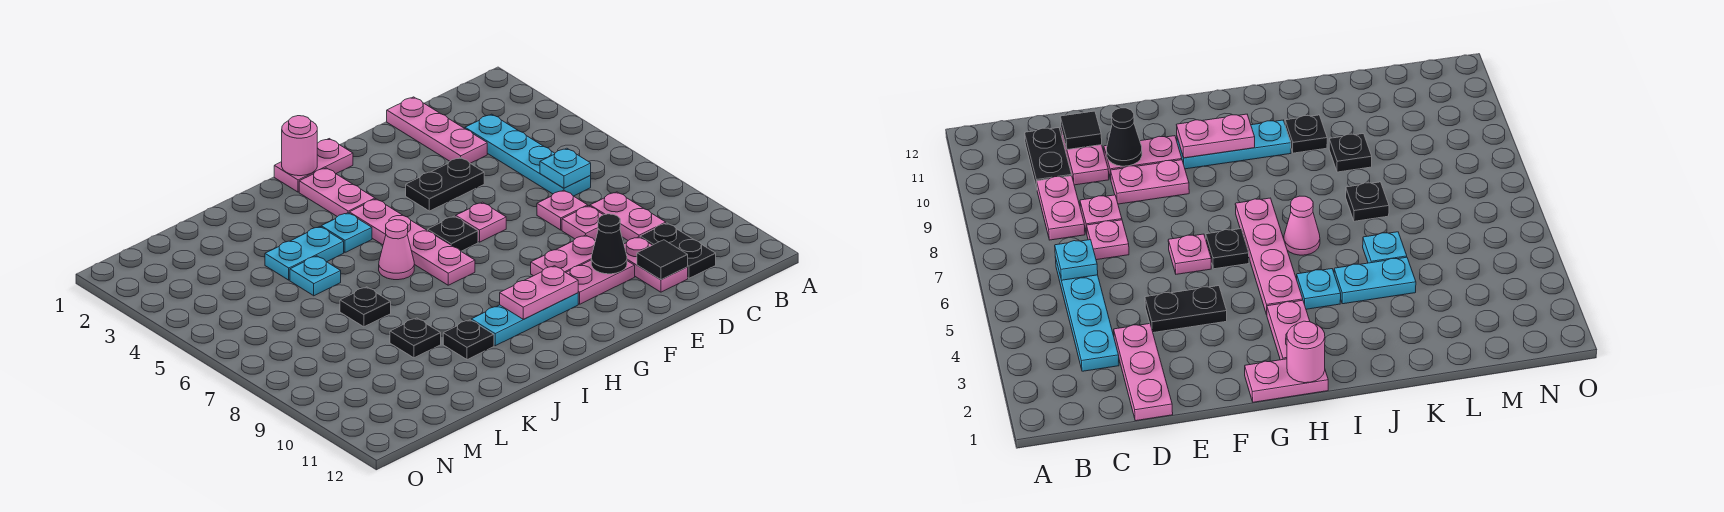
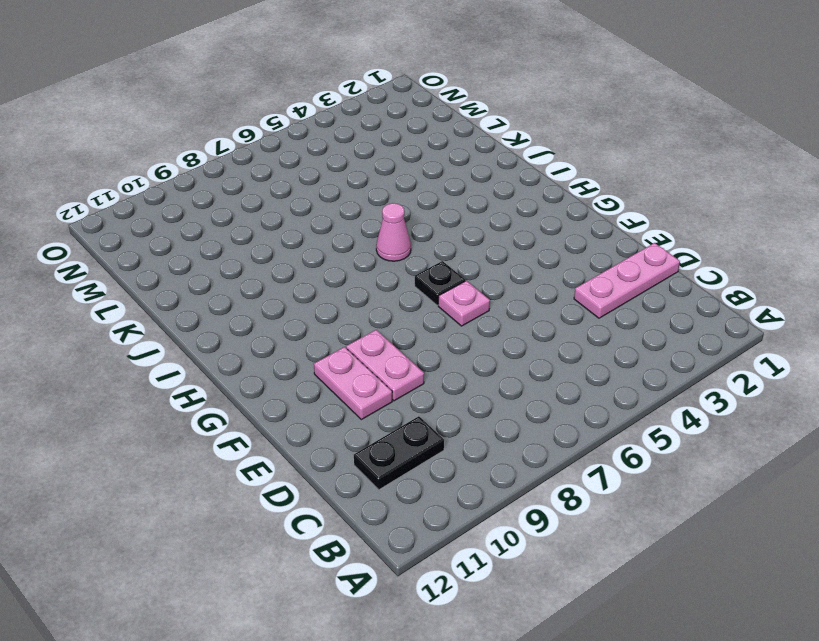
none -> cyan plate C3:C6 level 1
none -> pink plate C8:C9 level 1
none -> pink plate D7 level 1

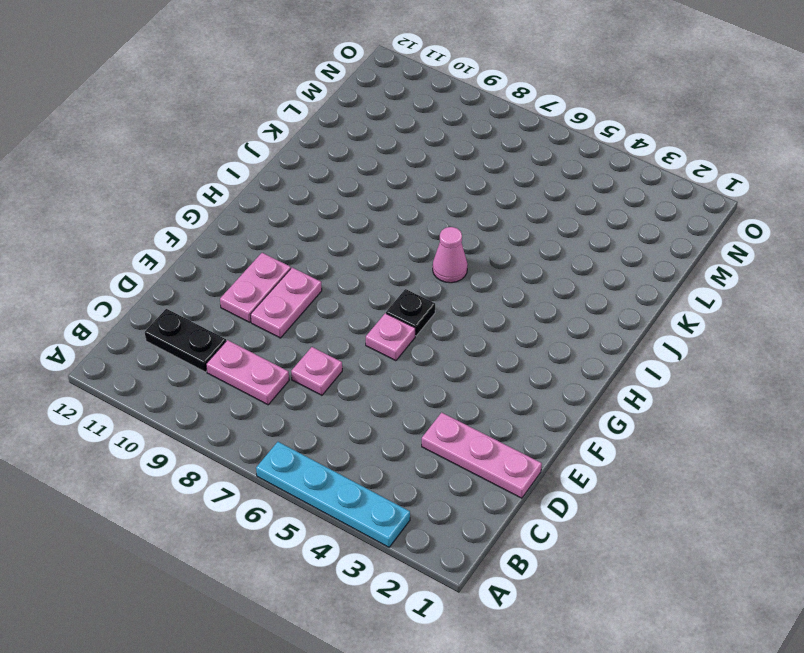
cyan plate A3:A6 level 1 -> cyan plate C3:C6 level 1
none -> pink plate D8 level 1
none -> pink plate D10:D11 level 1
none -> black plate E4:F4 level 1

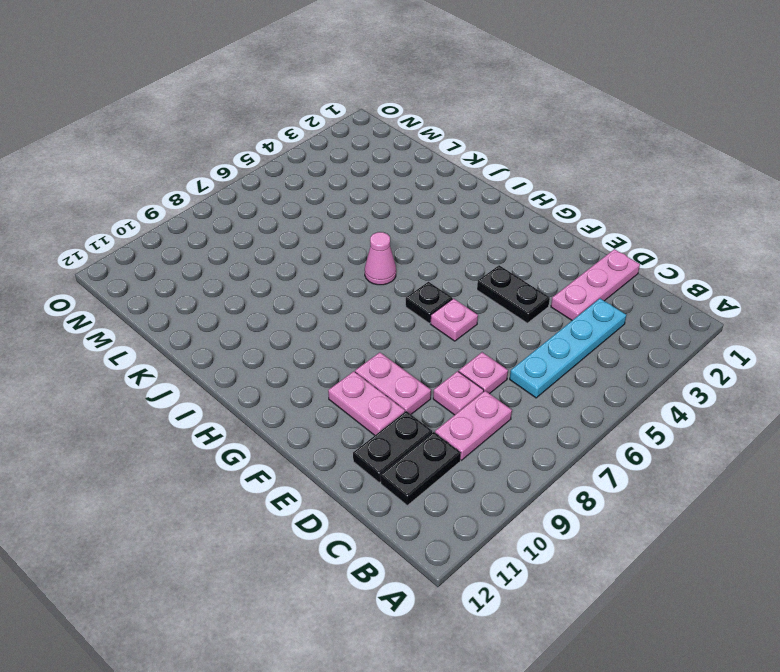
black plate D10:D11 level 1 -> pink plate D10:D11 level 1
none -> pink plate G1:H1 level 1
none -> cyan plate G10:I10 level 1
none -> pink plate H2:H3 level 1

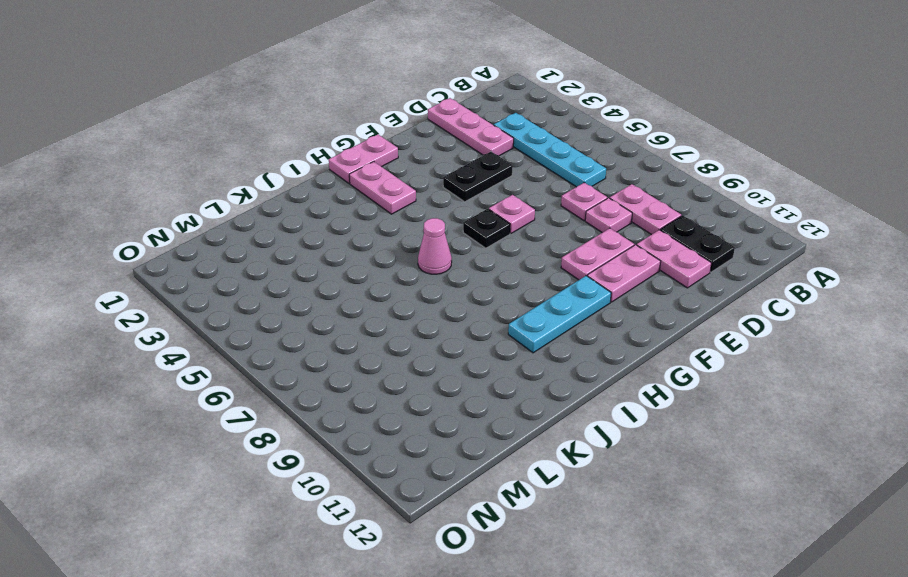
none -> pink plate H4:H7 level 1
none -> cyan plate I4 level 1
none -> cyan plate J4:K4 level 1

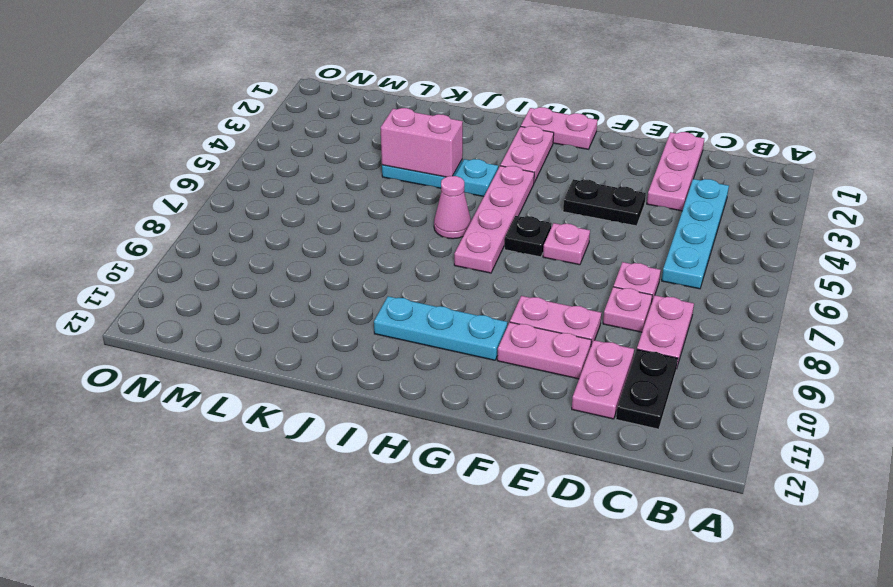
pink brick J4:K4 level 2 -> none
none -> black plate J10 level 1
none -> cyan plate K5 level 1
none -> black plate K7 level 1

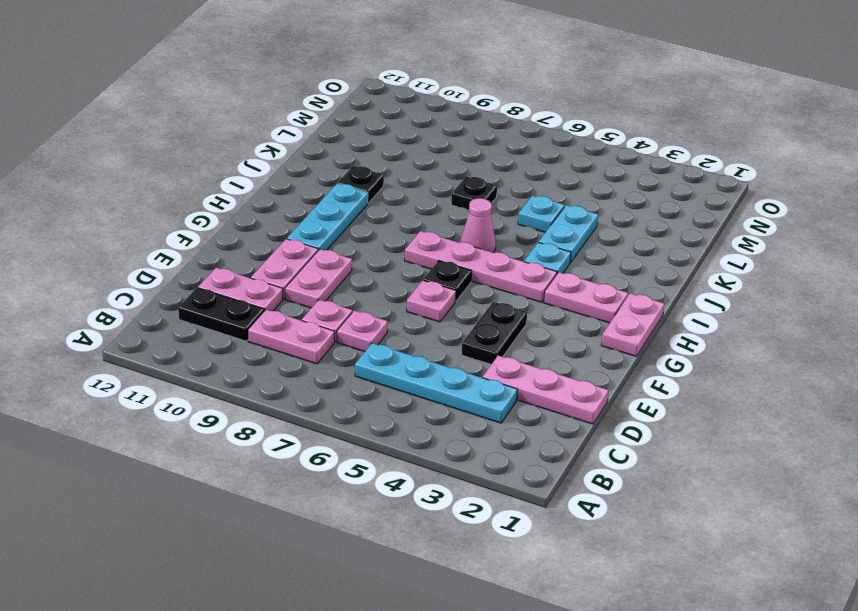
none -> black plate K9 level 1
none -> cyan plate C6 level 2
none -> black tile D11 level 2

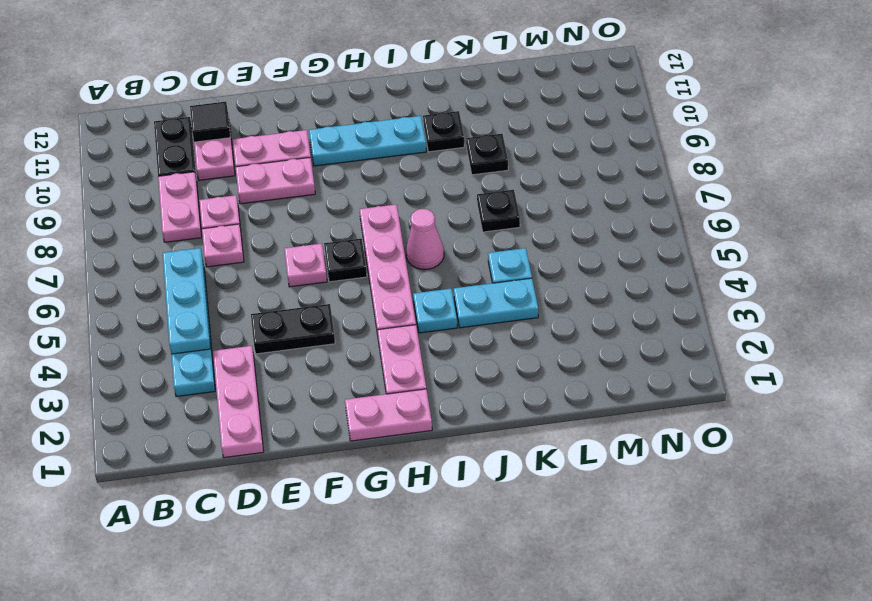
cyan plate C4:C6 level 2 -> cyan plate C6 level 2
none -> black cone E10 level 2
none -> pink plate G10:H10 level 2
none -> pink round brick H1 level 2

